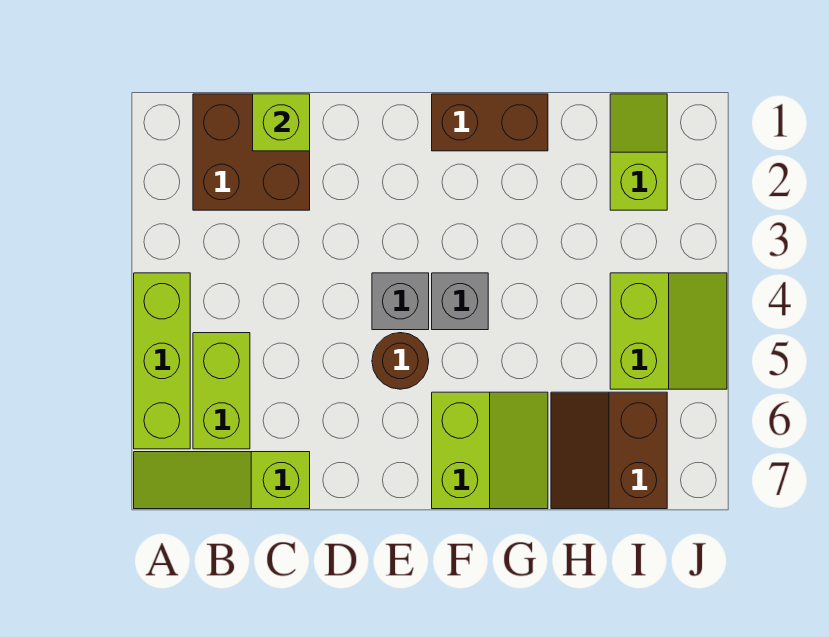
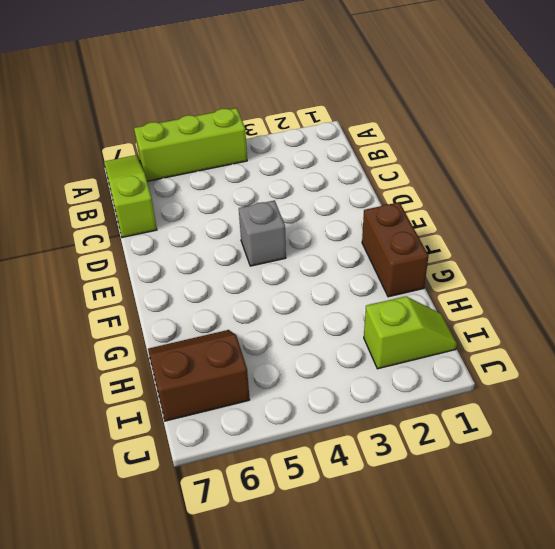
none -> brown brick B1:C2 level 1
none -> lime brick B5:B6 level 1
none -> brown round brick E5 level 1

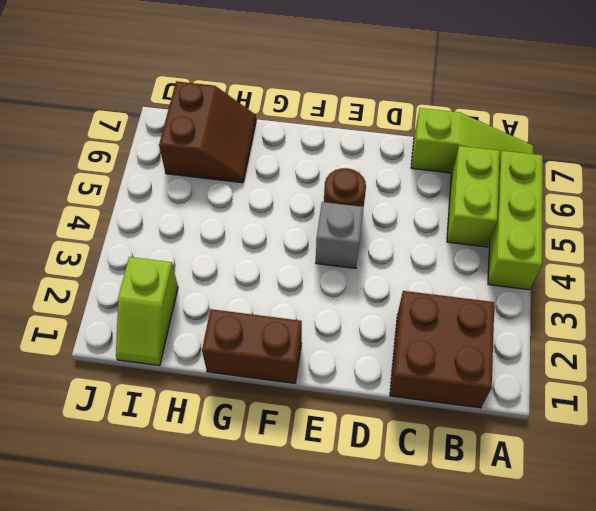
none -> grey brick F4 level 1
none -> lime slope F6:G7 level 1 top F
none -> lime slope I4:J5 level 1 top I

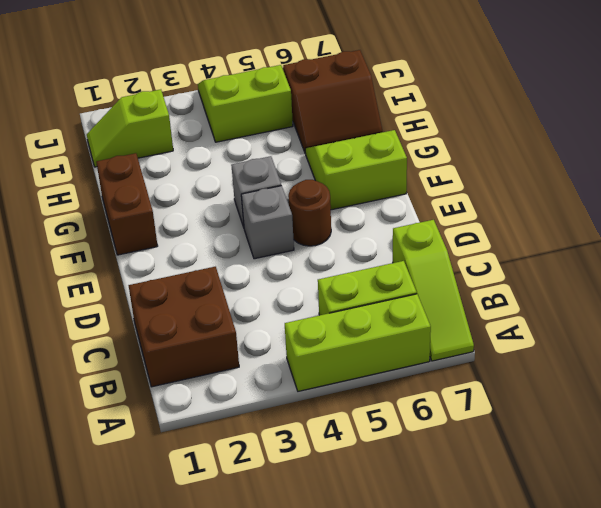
none -> lime brick C1 level 2

